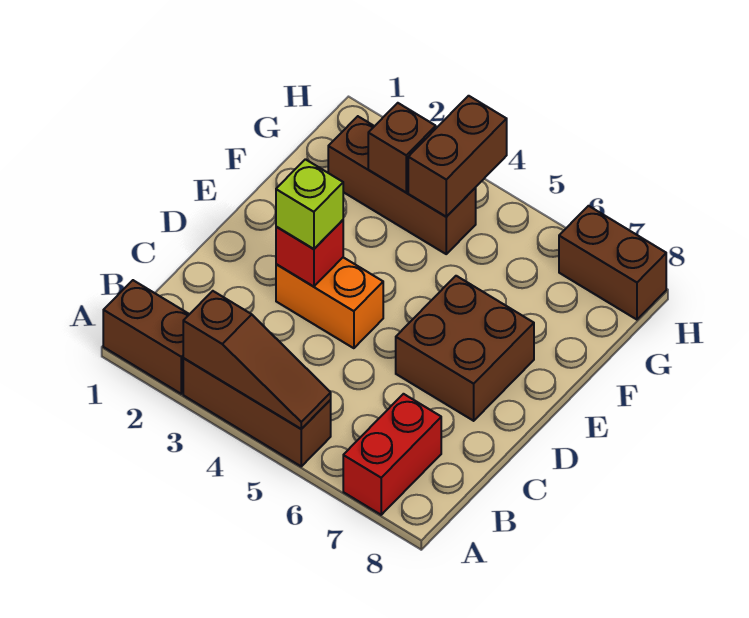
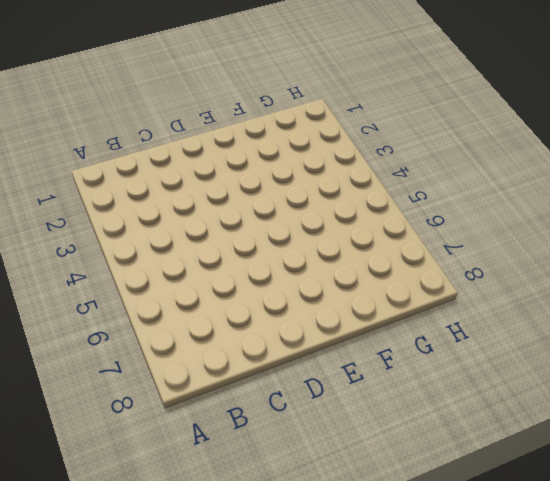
none -> brown brick A1:A2 level 1
none -> brown brick A3:A5 level 1
none -> red brick A7:B7 level 1

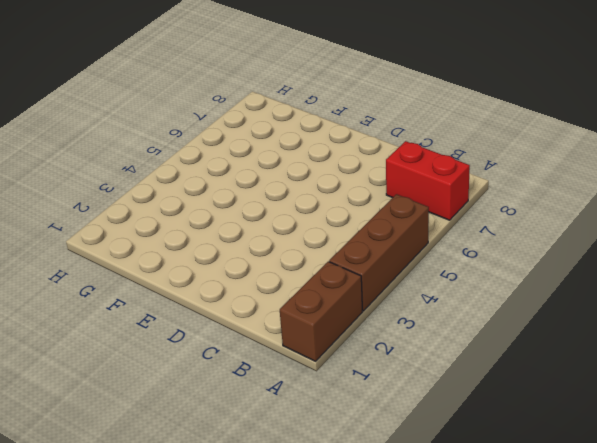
none -> orange brick D3:D4 level 1
none -> brown brick D6:E7 level 1
none -> brown brick G2:G4 level 1

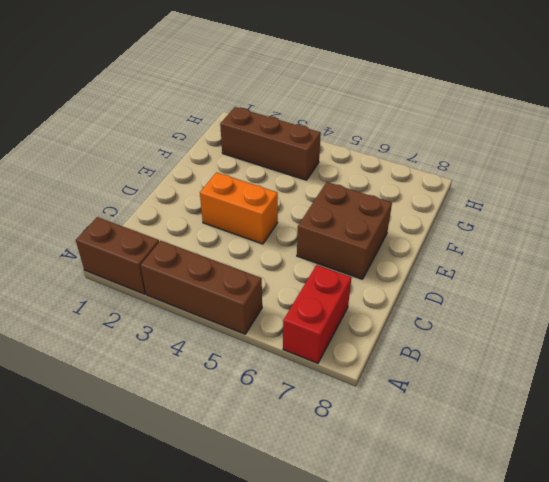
none -> brown brick H7:H8 level 1
none -> brown slope A3:A5 level 2 top 3
none -> red brick D3 level 2

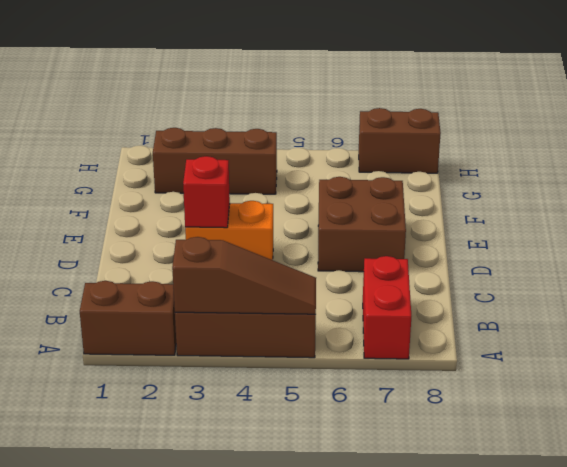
none -> brown brick G3 level 2
none -> brown brick G4:H4 level 2
none -> lime brick D3 level 3

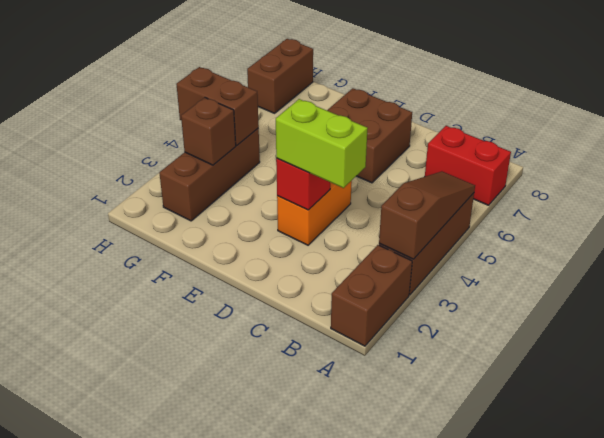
lime brick C3:D3 level 3 -> lime brick D3 level 3

